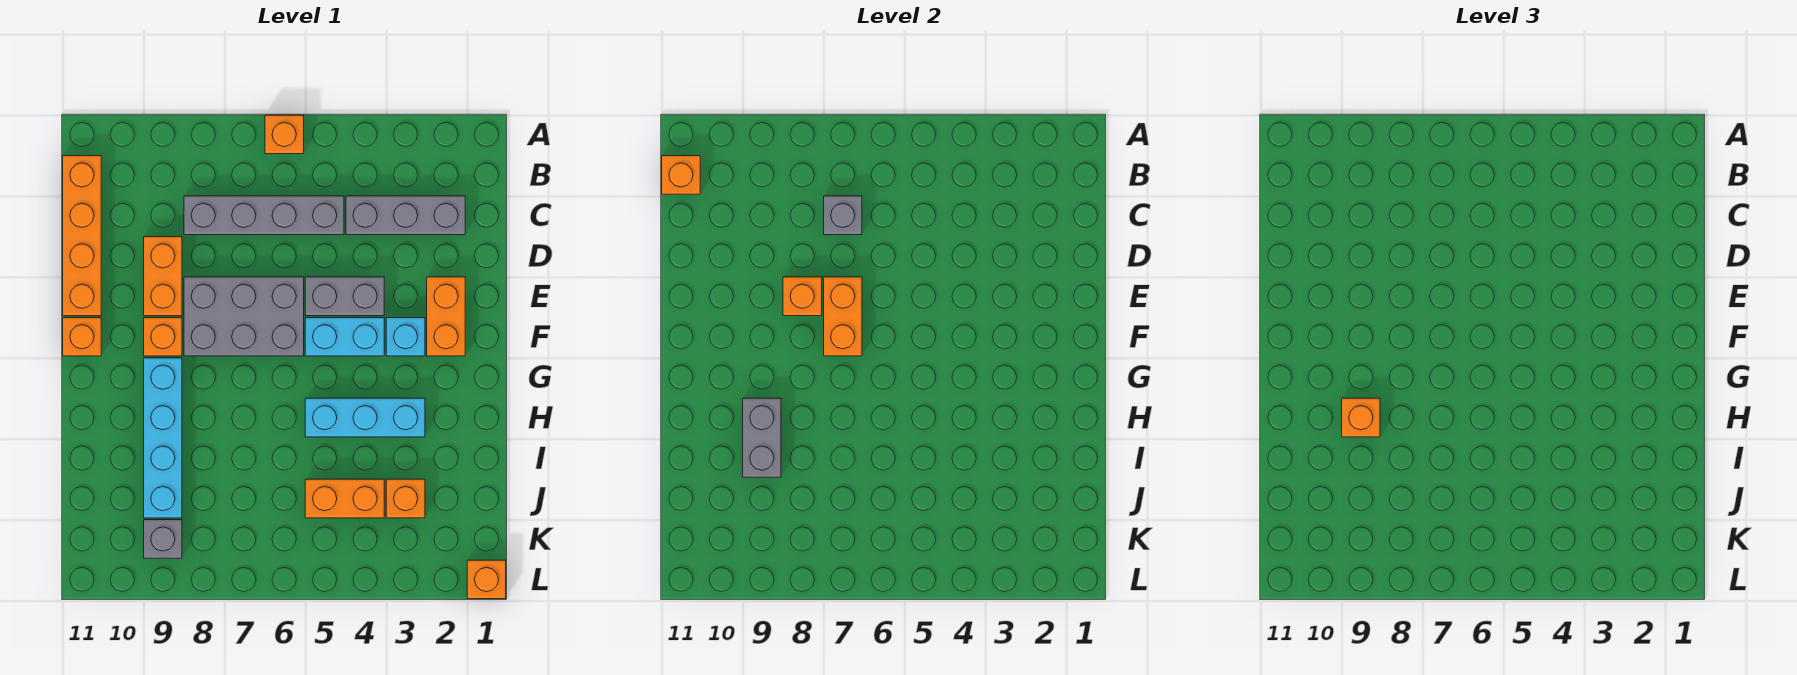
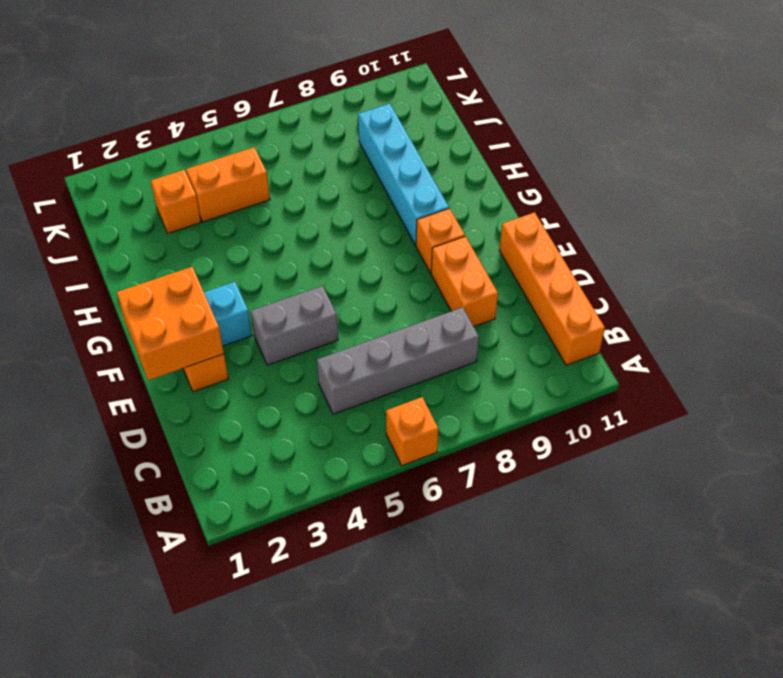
orange brick E1:F2 level 2 -> none
none -> grey brick C2:C4 level 1
none -> grey brick E6:F8 level 1
none -> cyan brick F4:F5 level 1

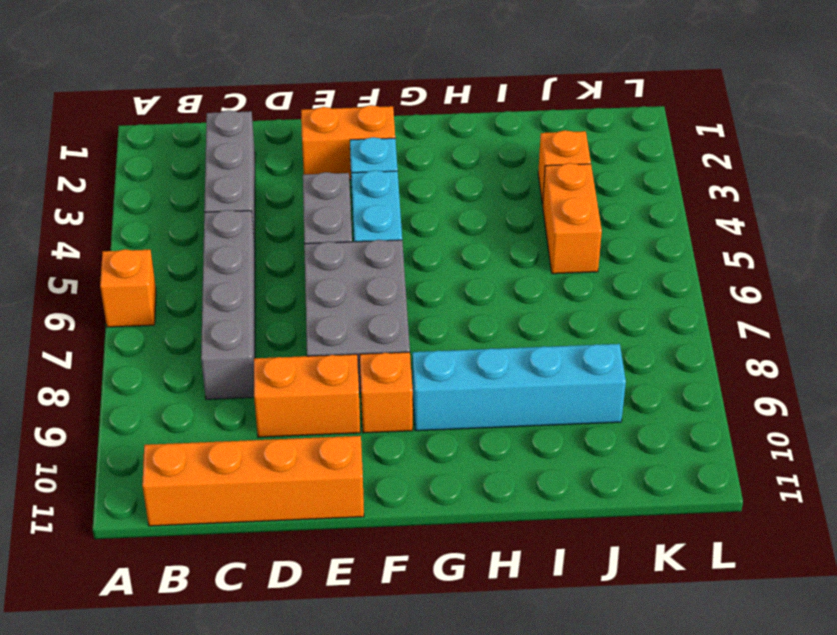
none -> orange brick F11 level 1
none -> cyan brick H3:H5 level 1
none -> grey brick K9 level 1

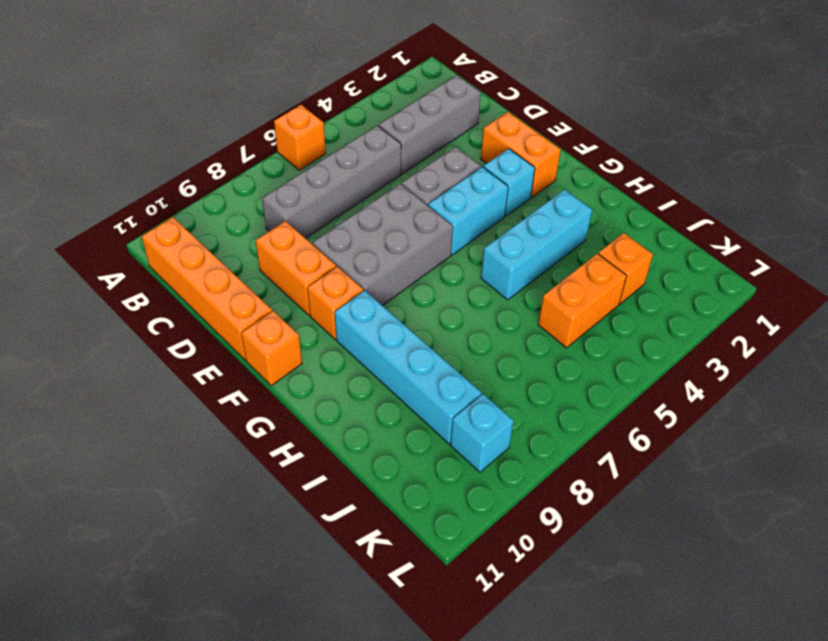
cyan brick K9 level 1 -> grey brick K9 level 1
none -> orange brick L1 level 1
none -> orange brick B11 level 2
none -> grey brick C7 level 2

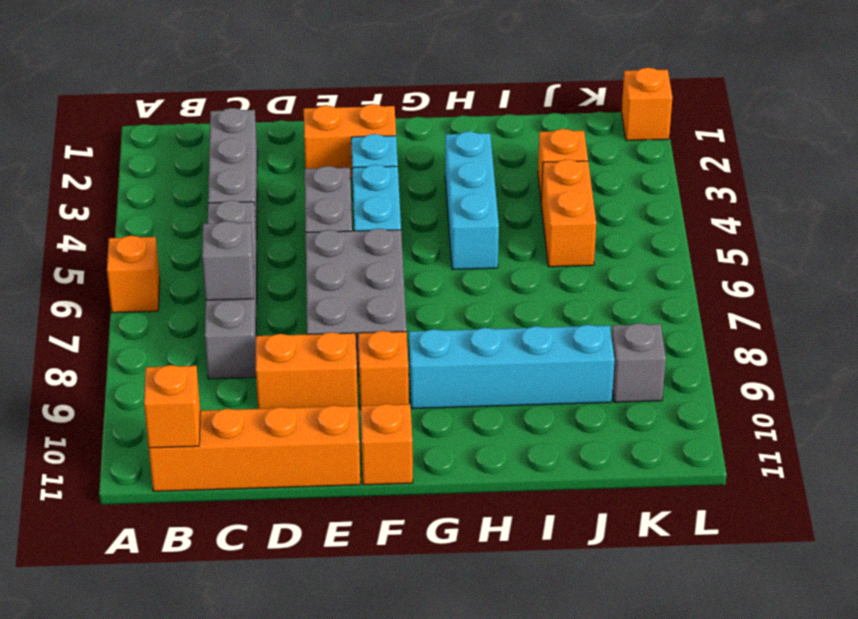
none -> orange brick E7:F7 level 2
none -> orange brick E8 level 2
none -> grey brick H9:I9 level 2

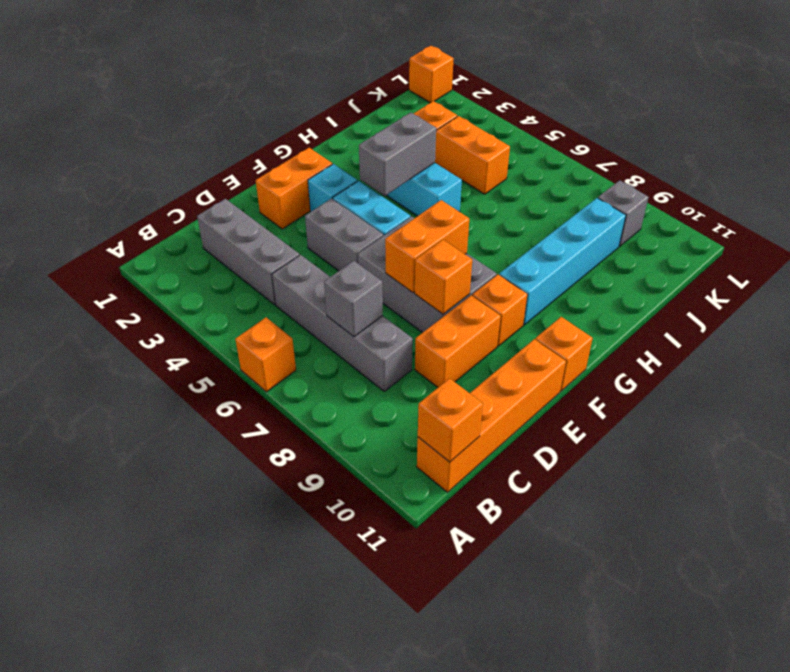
grey brick G4:H4 level 2 -> grey brick H9:I9 level 2
none -> orange brick H9 level 3

